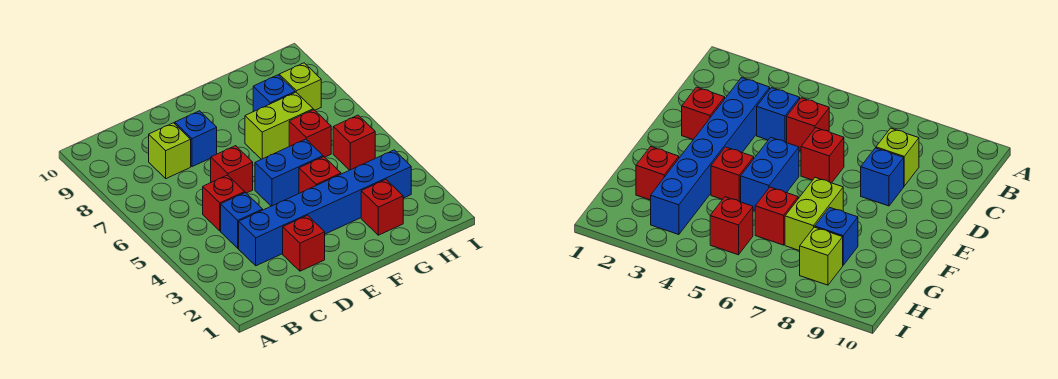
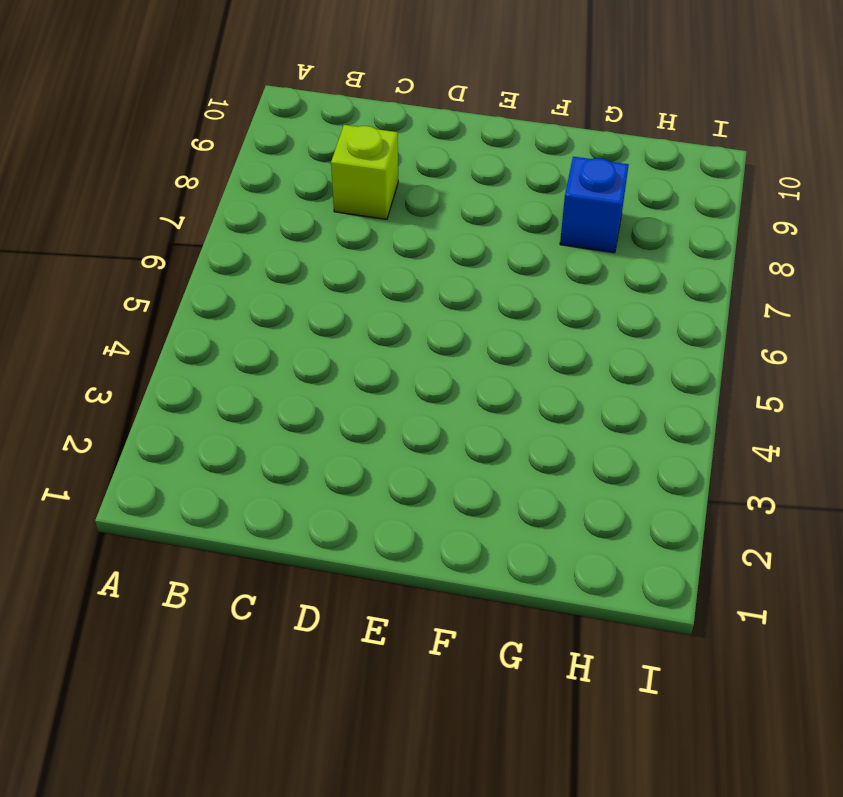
none -> blue brick C3:H3 level 1
none -> blue brick C4 level 1
none -> red brick C5 level 1

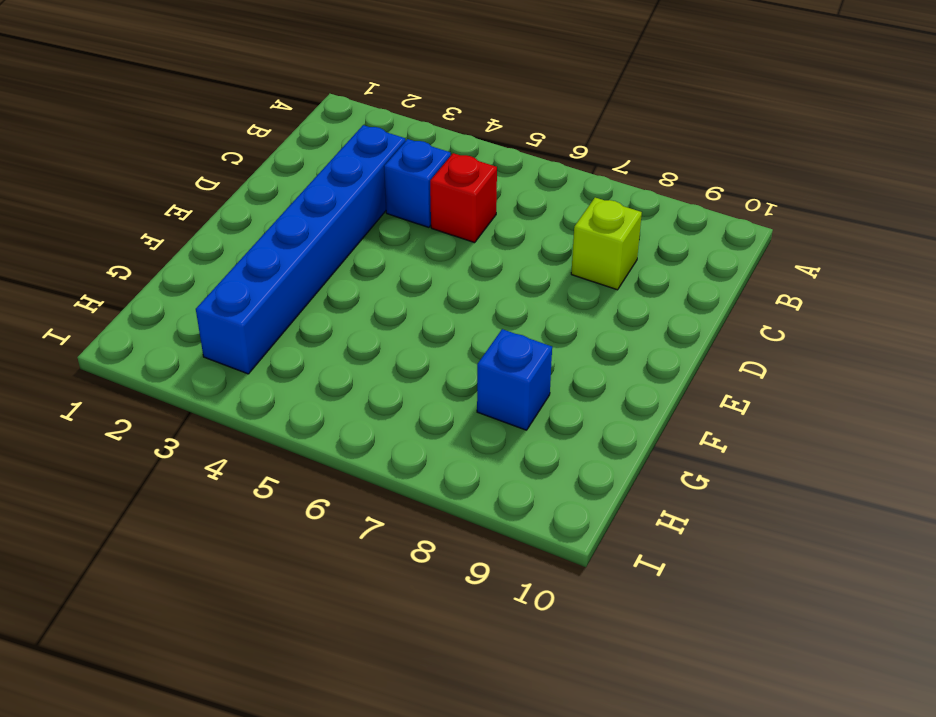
none -> red brick D2 level 1
none -> red brick D6 level 1
none -> blue brick D8 level 1

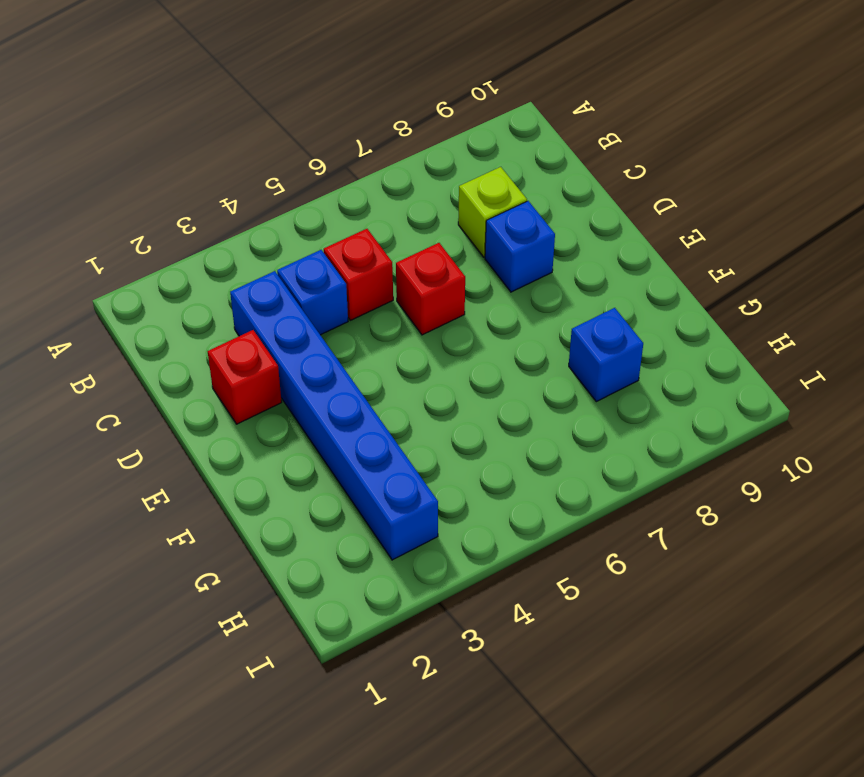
none -> blue brick E5:F5 level 1
none -> red brick F4 level 1
none -> lime brick F7:G7 level 1

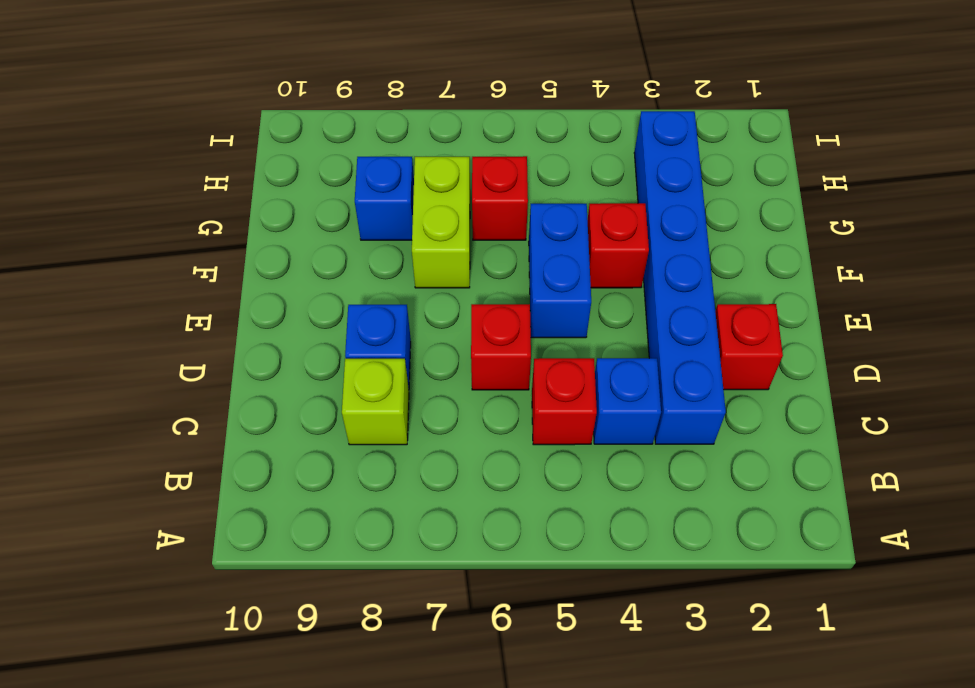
none -> red brick G2 level 1
none -> red brick H5 level 1
none -> lime brick H8 level 1

